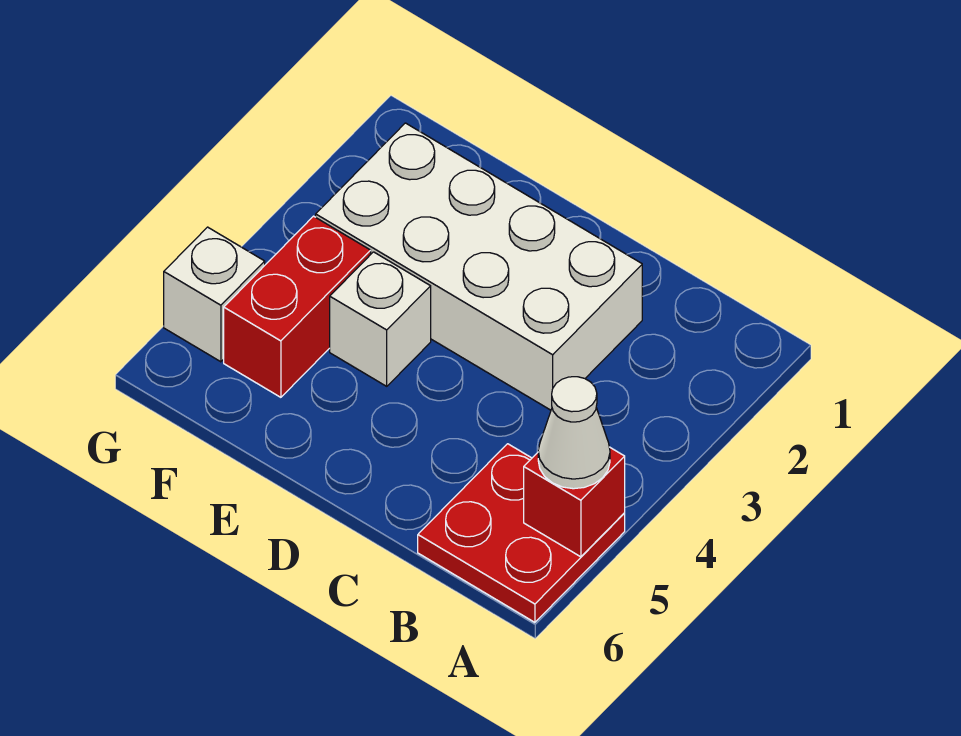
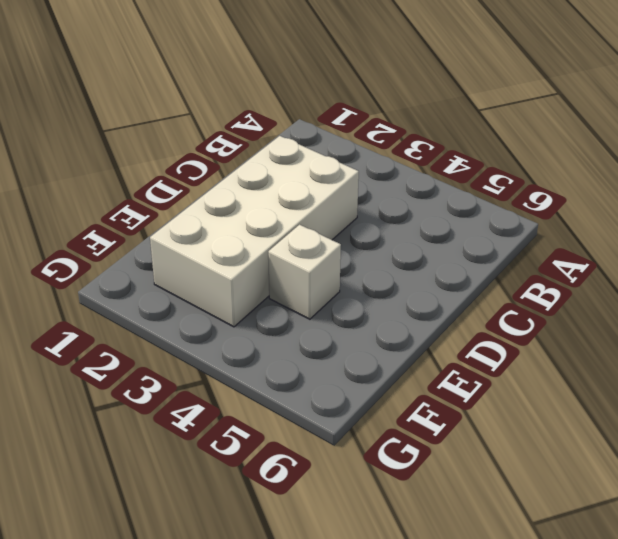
none -> red plate A5:B6 level 1
none -> red brick F4:F5 level 1

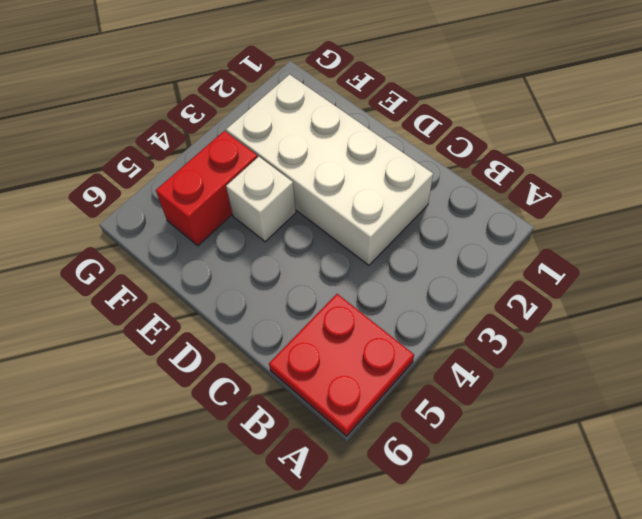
none -> white brick G5 level 1
none -> red brick A5 level 2

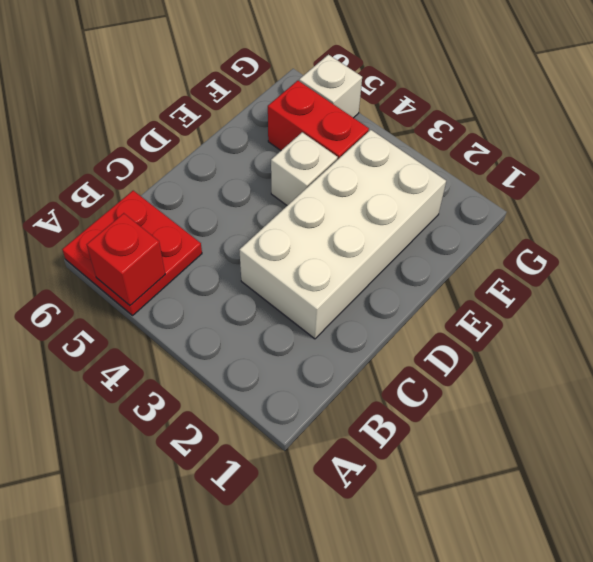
none -> white cone A5 level 3

